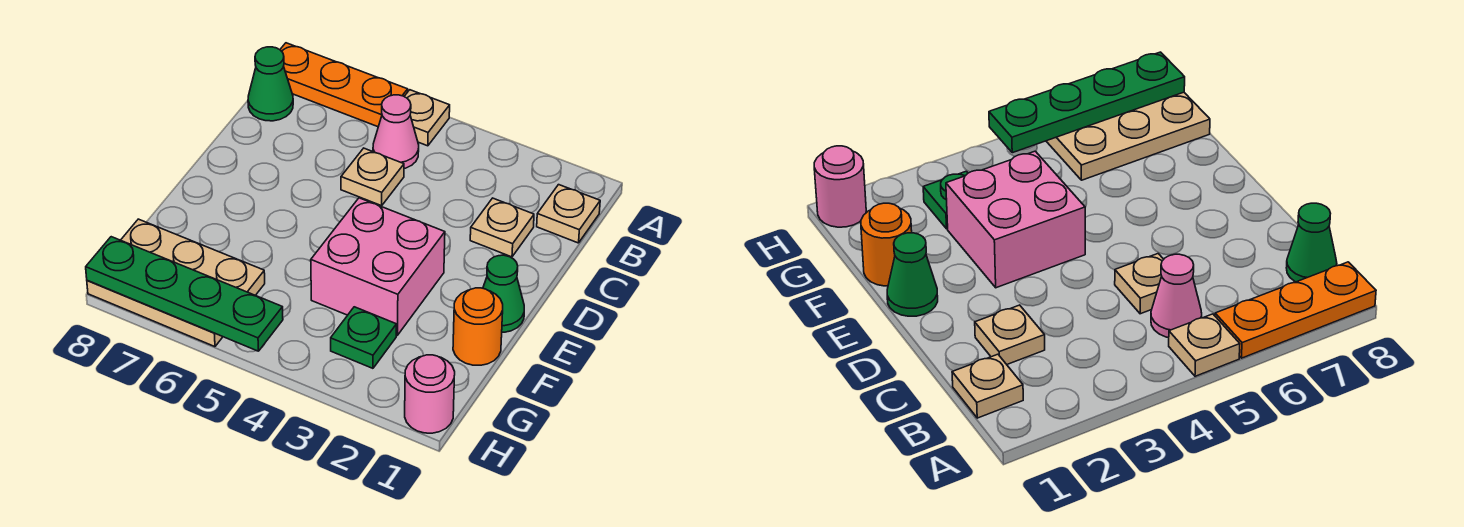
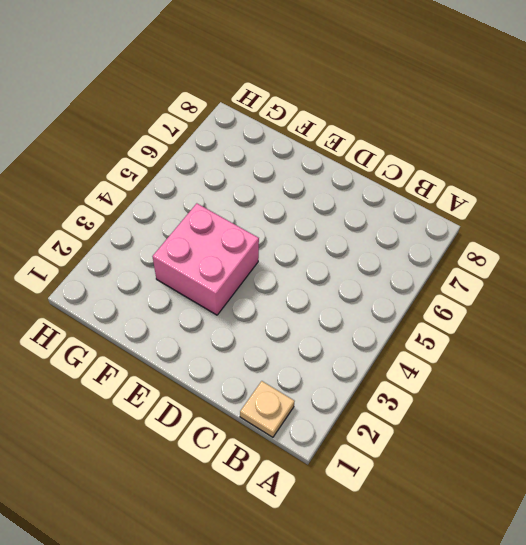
none -> tan plate A5 level 1
none -> orange plate A6:A8 level 1
none -> pink cone B5 level 1

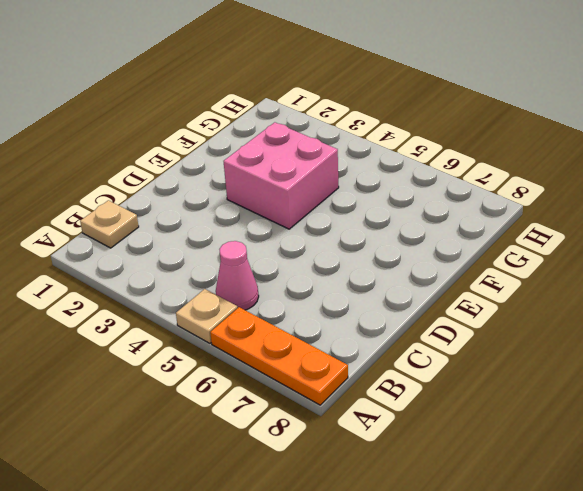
none -> green cone B8 level 1
none -> tan plate C2 level 1
none -> tan plate C5 level 1

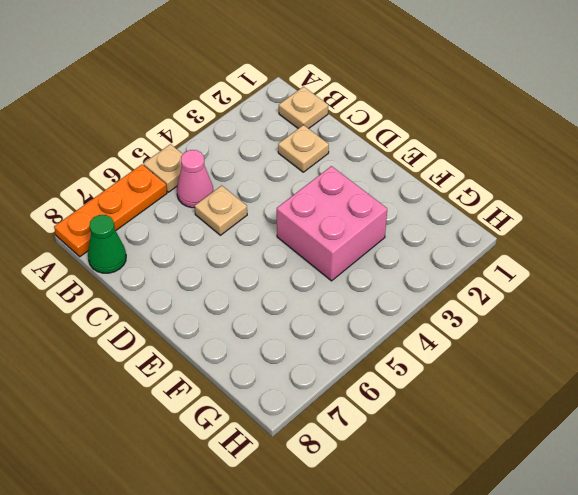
none -> green cone E1 level 1
none -> orange round brick F1 level 1
none -> green plate G3 level 1

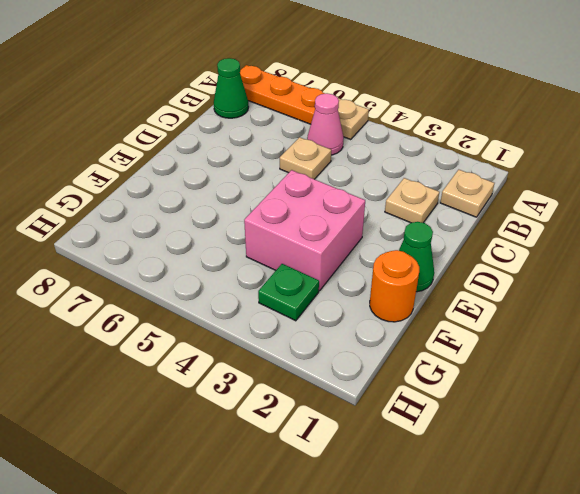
none -> tan plate G6:H8 level 1
none -> pink round brick H1 level 1
none -> green plate H5:H8 level 2

